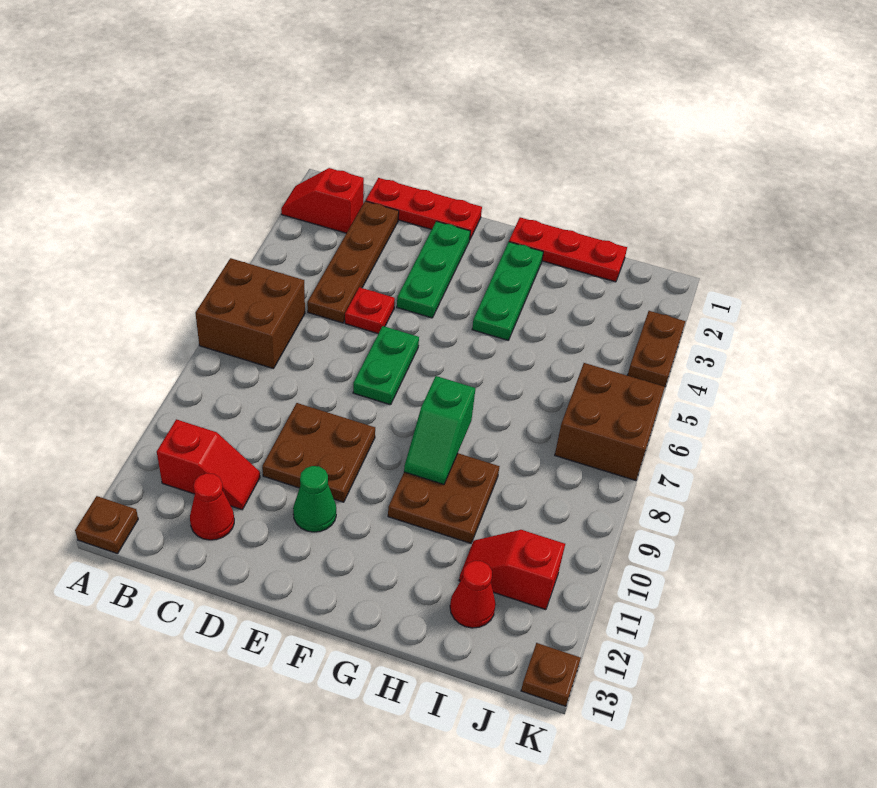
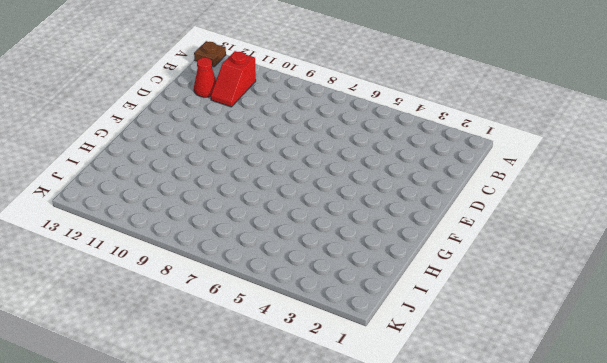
none -> red slope A2:B2 level 1 top B
none -> brown brick A6:B7 level 1
none -> red plate C1:E1 level 1

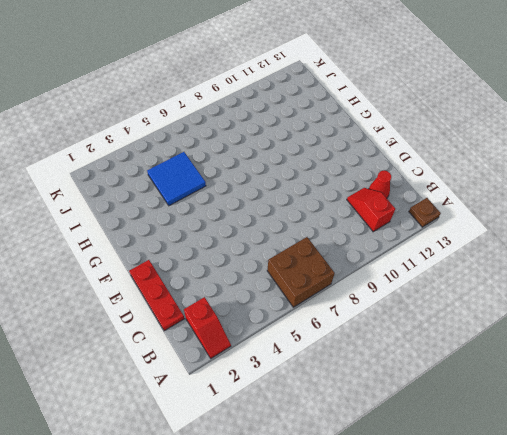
blue tile H4:I5 level 1 -> none
none -> brown plate C2:C5 level 1
none -> red plate D5 level 1
none -> brown plate D9:E10 level 1

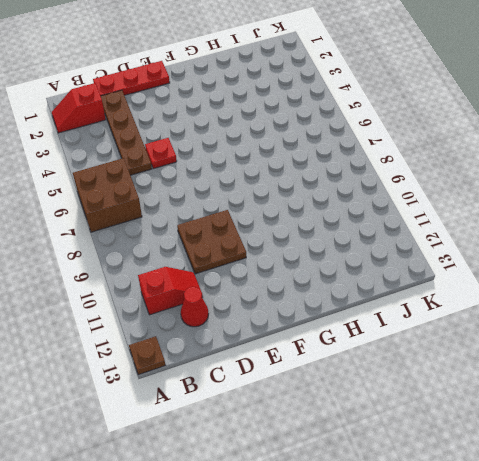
none -> green plate E2:E4 level 1
none -> green plate E6:E7 level 1
none -> green cone E11 level 1

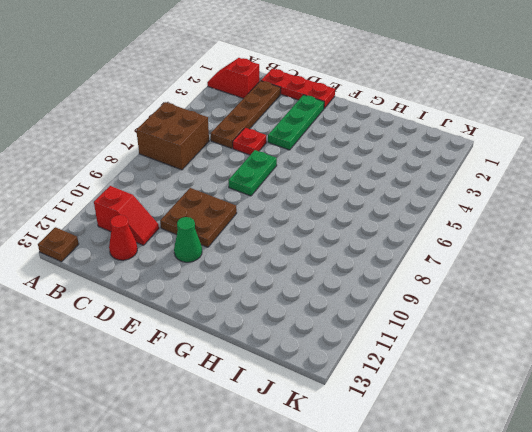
none -> red plate G1:I1 level 1
none -> green plate G2:G4 level 1
none -> brown plate G9:H10 level 1

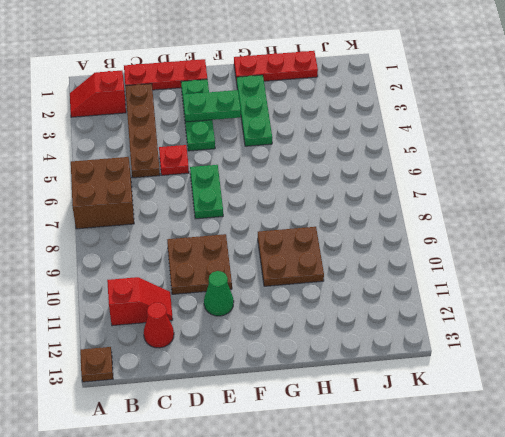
green plate E3:F3 level 2 -> none
none -> red slope I11:J11 level 1 top J
none -> red cone I12 level 1
none -> brown brick J6:K7 level 1

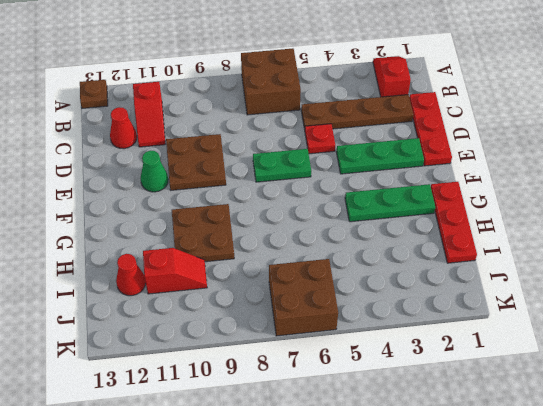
red slope I10:I11 level 1 top 11 -> red slope I11:J11 level 1 top J
none -> brown plate K3:K4 level 1
none -> brown plate K13 level 1
none -> green slope G8:G9 level 2 top 8

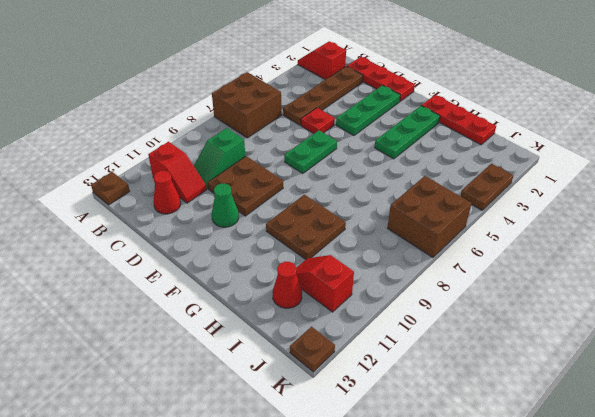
green slope C9:C10 level 1 top 9 -> green slope G8:G9 level 2 top 8

